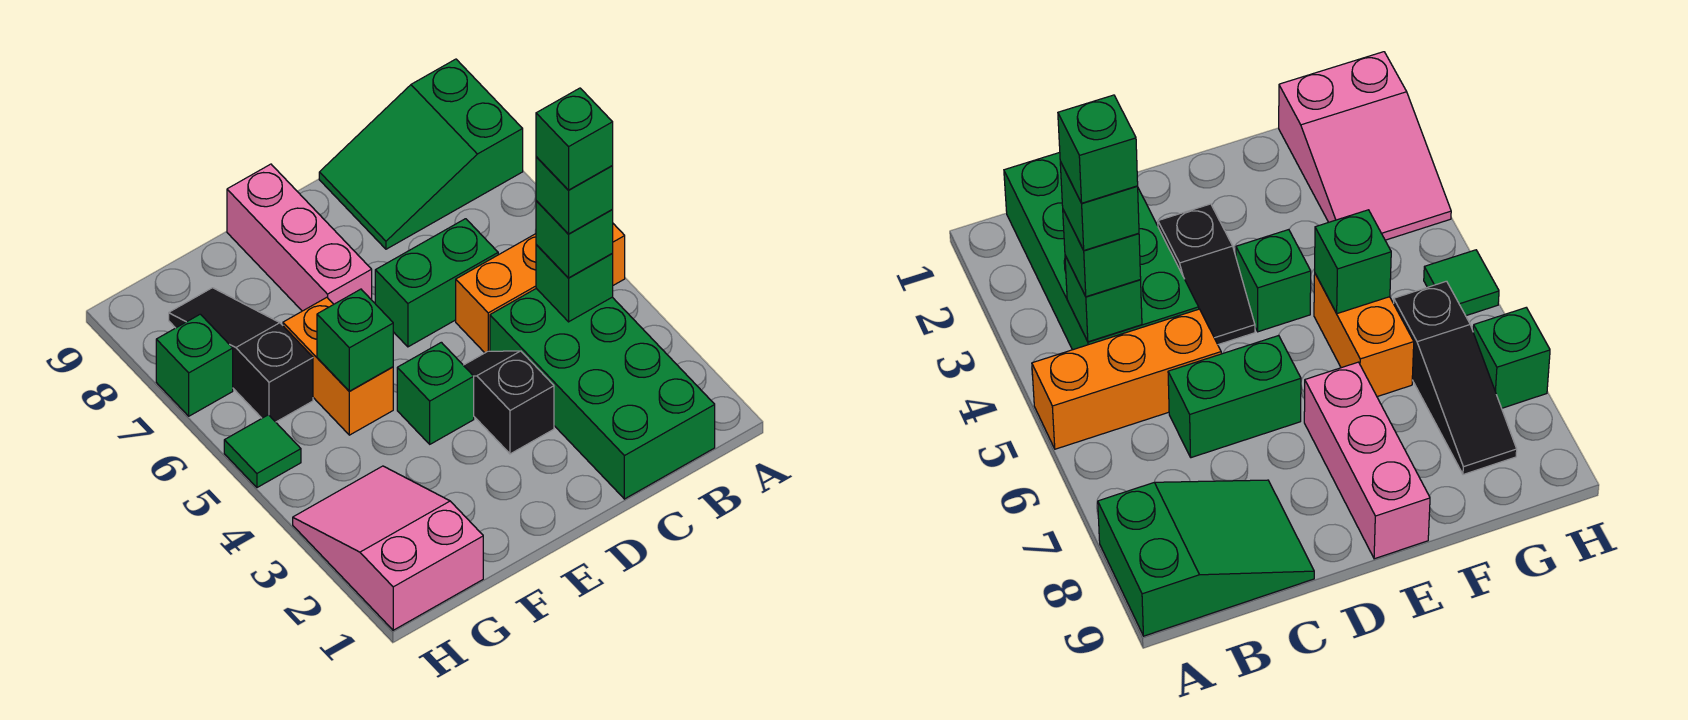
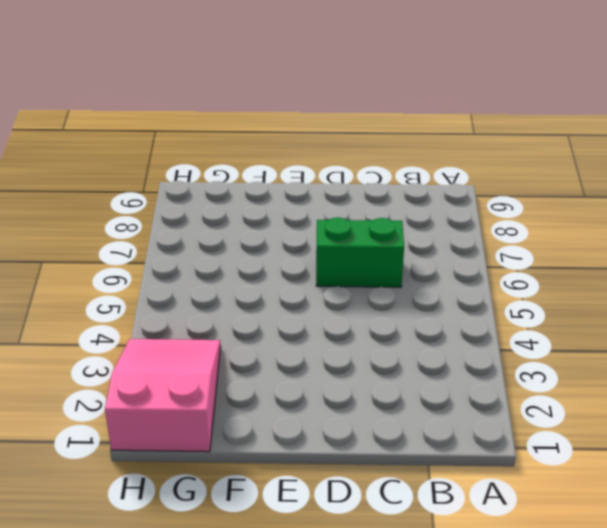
none -> orange brick A5:C5 level 1
none -> green slope A8:C9 level 1 top A
none -> green brick B1:C4 level 1

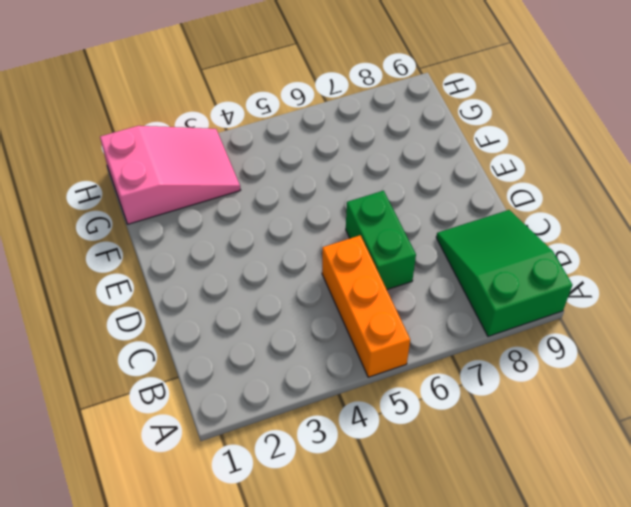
none -> green brick B1:C4 level 1
none -> black slope D3:D4 level 1 top 3
none -> green brick E4 level 1

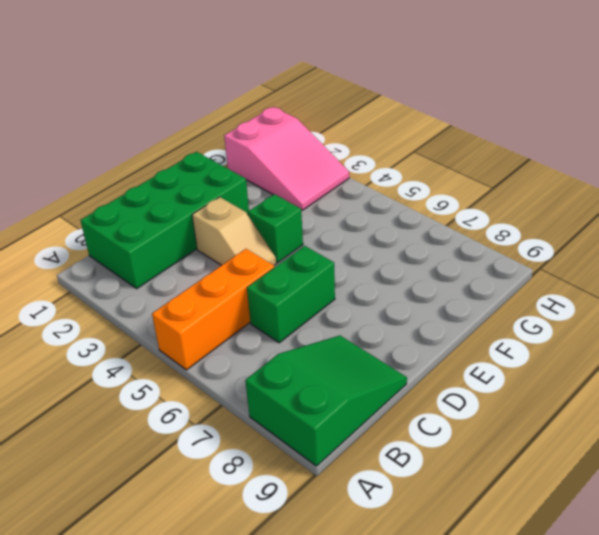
green brick B1:E2 level 1 -> green brick B1:C4 level 1
tan slope D3:D4 level 1 top 3 -> black slope D3:D4 level 1 top 3
none -> pink brick E7:E9 level 1
none -> orange brick F5:F6 level 1
none -> black slope G6:G8 level 1 top 6

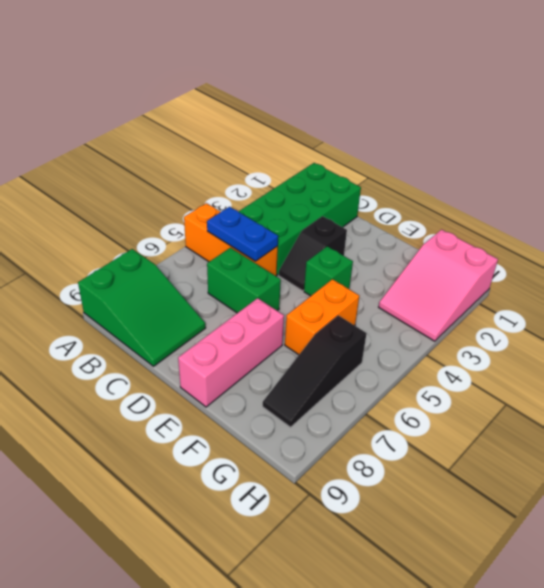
blue plate B5:C5 level 2 -> none
none -> green tile H5 level 1
none -> green brick H7 level 1
none -> green brick B4 level 2

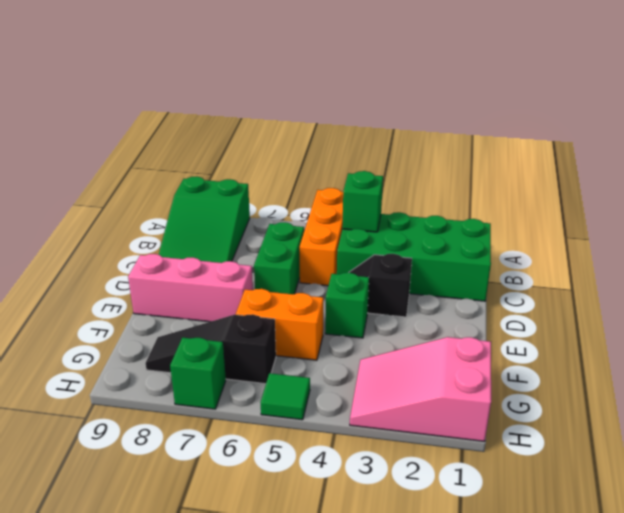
none -> green brick F5 level 2
none -> green brick B4 level 3
none -> green brick B4 level 4

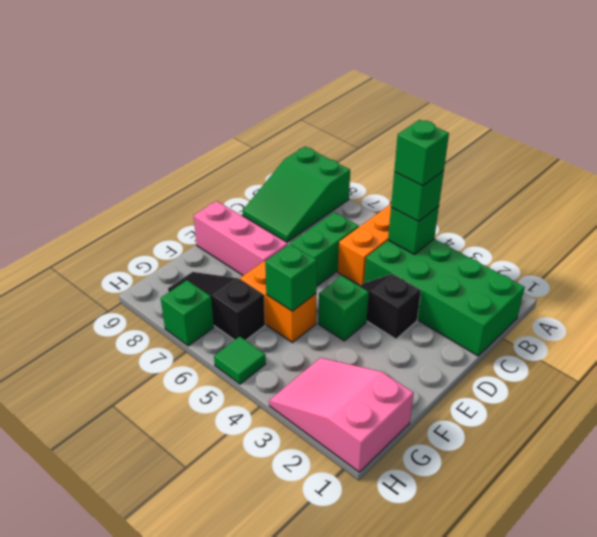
none -> green brick B4 level 5

